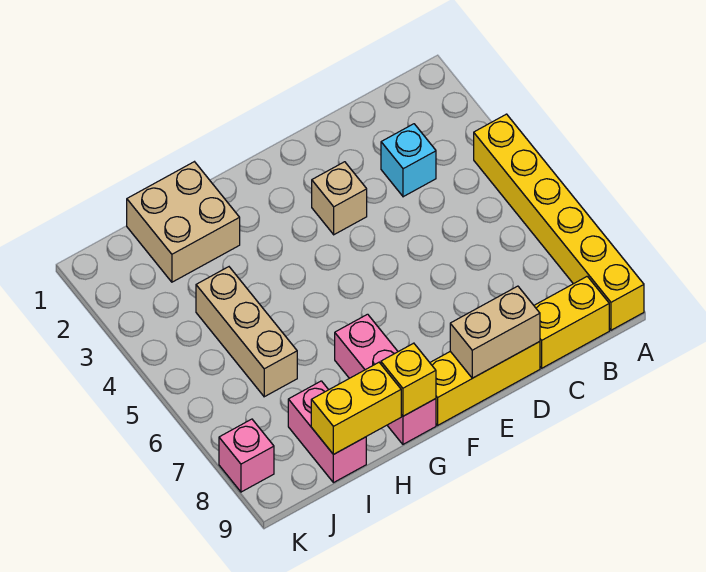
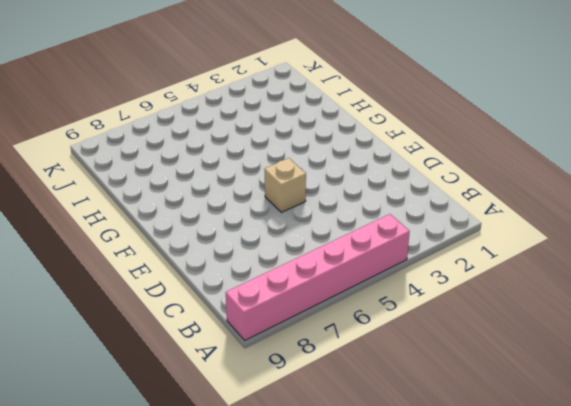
pink brick A4:A9 level 1 -> yellow brick A4:A9 level 1
tan brick E5 level 1 -> tan brick E3 level 1
none -> yellow brick B9:C9 level 1
none -> cyan brick C3 level 1
none -> yellow brick D9:F9 level 1

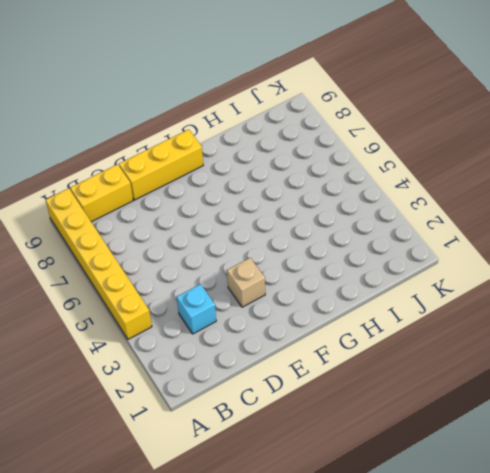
none -> pink brick G7:G9 level 1
none -> tan brick H1:I2 level 1
none -> tan brick I4:I6 level 1

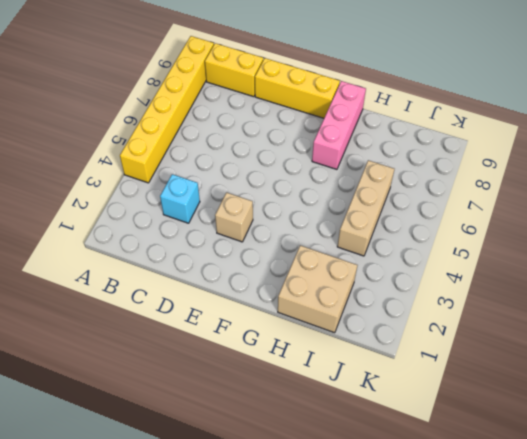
none -> pink brick I8:I9 level 1
none -> pink brick K8 level 1
none -> tan brick D9:E9 level 2

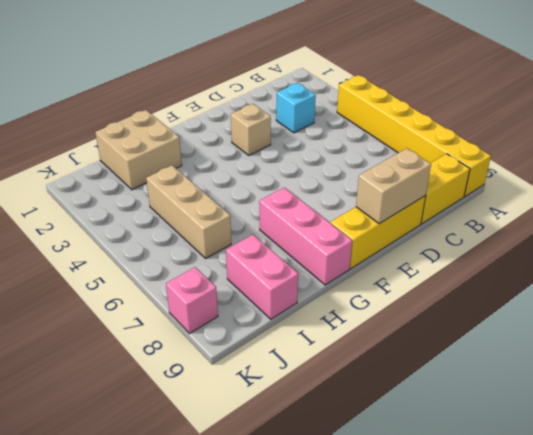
none -> yellow brick G9 level 2
none -> yellow brick H9:I9 level 2

